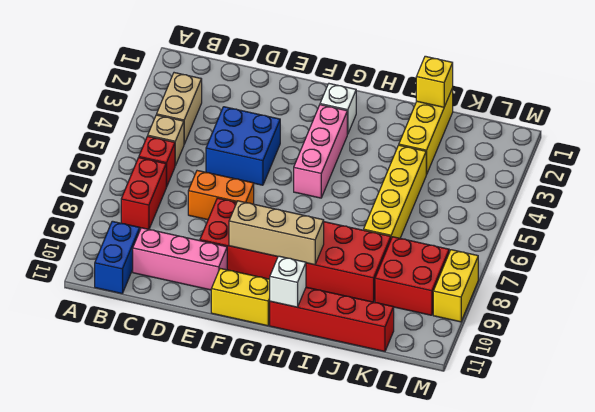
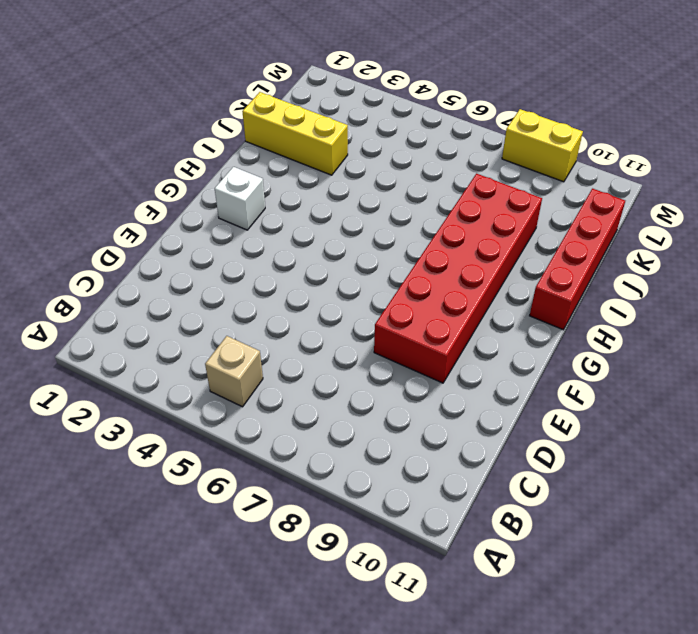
none -> tan brick B3:B4 level 1
none -> red brick B6 level 1
none -> red brick B7:B8 level 1

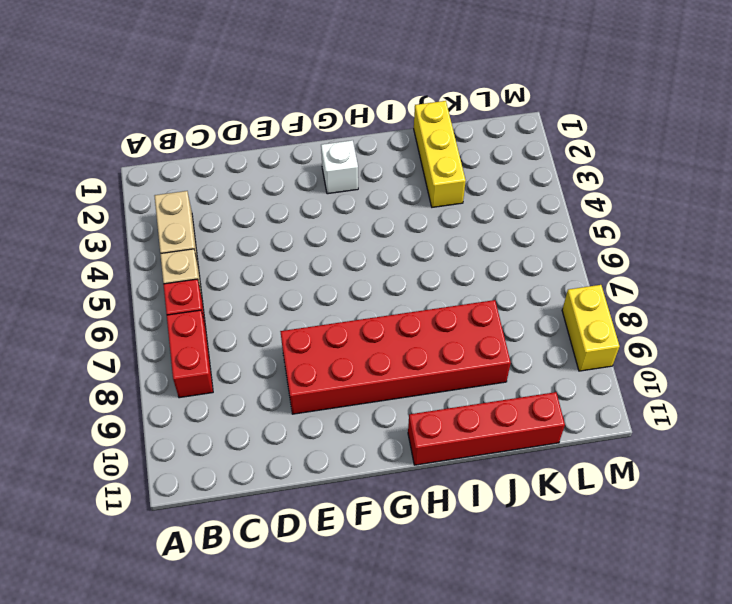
none -> blue brick B10:B11 level 1
none -> pink brick C10:E10 level 1
none -> blue brick D4:E5 level 1

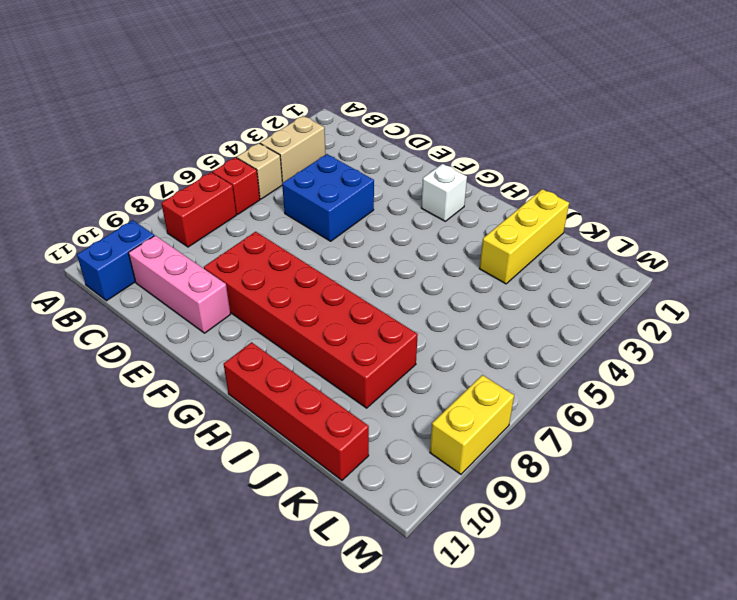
none -> orange brick D7:E7 level 1
none -> yellow brick F11:G11 level 1
none -> pink brick G3:G5 level 1

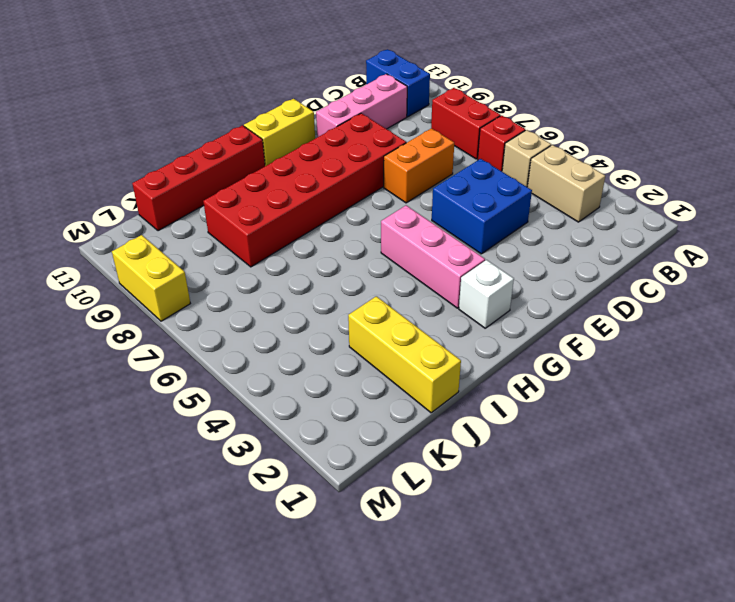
none -> yellow brick J4:J7 level 1
none -> red brick K8:L9 level 1
none -> tan brick F9:H9 level 2

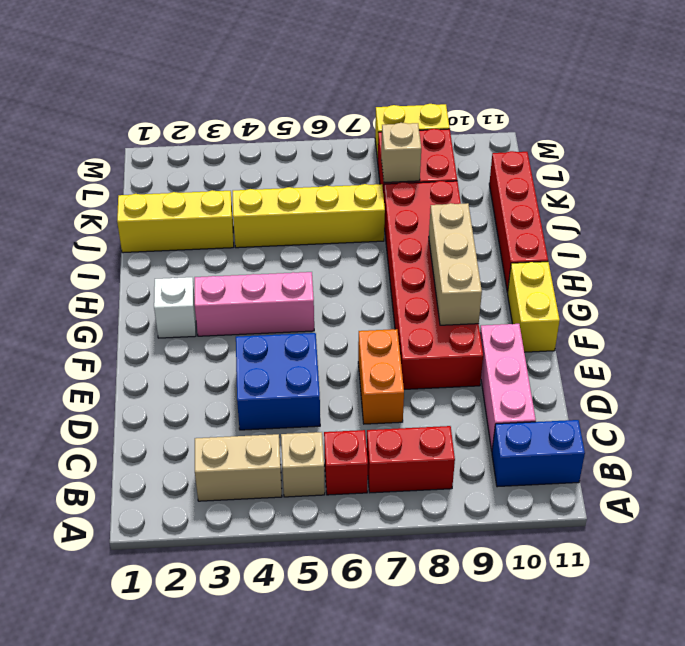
tan brick K8 level 2 -> none
none -> white brick H11 level 2
none -> yellow brick J1 level 2

